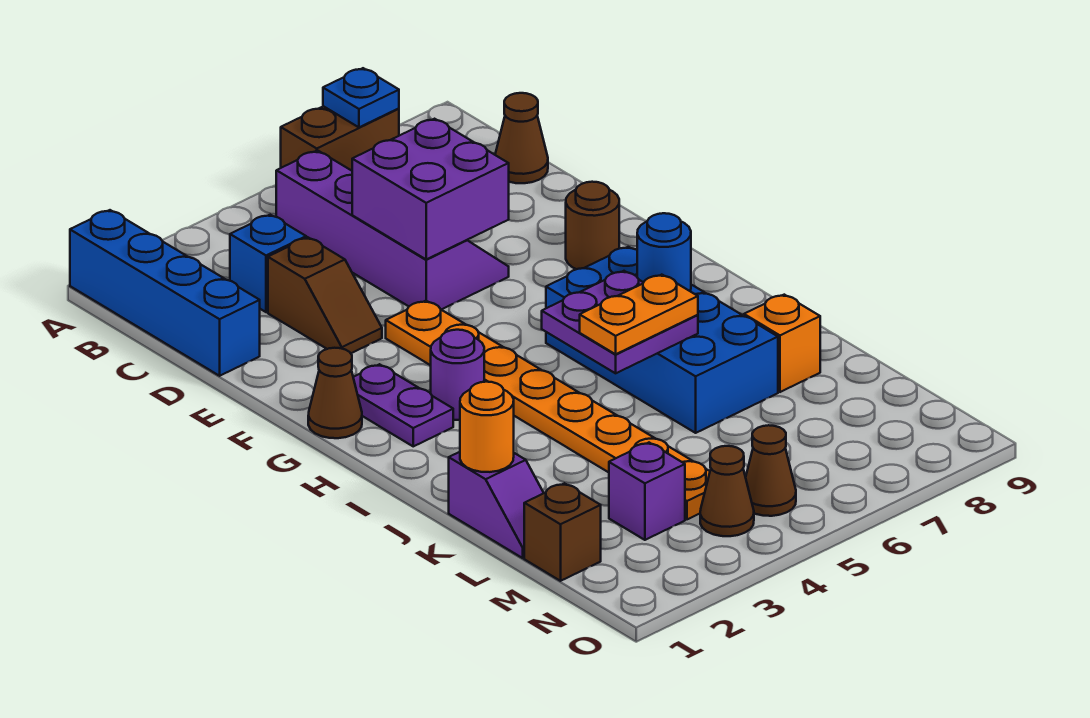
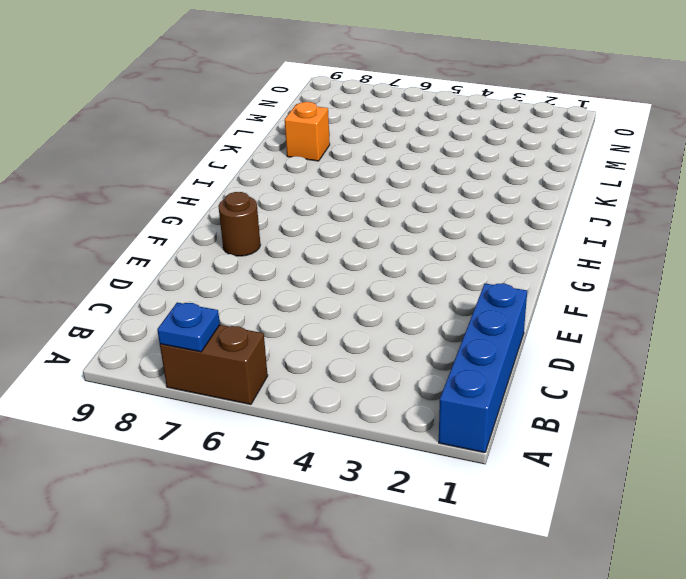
none -> purple slope B5:E6 level 1 top 5
none -> blue brick C3 level 1
none -> brown cone C9 level 1

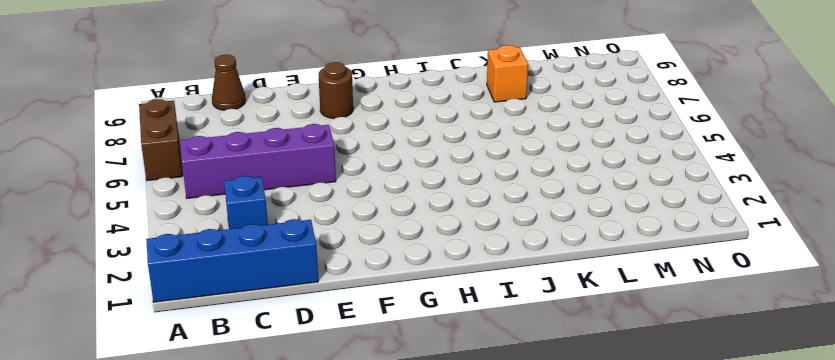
none -> brown slope D3:E3 level 1 top D
none -> orange plate F4:M4 level 1
none -> brown cone G1 level 1

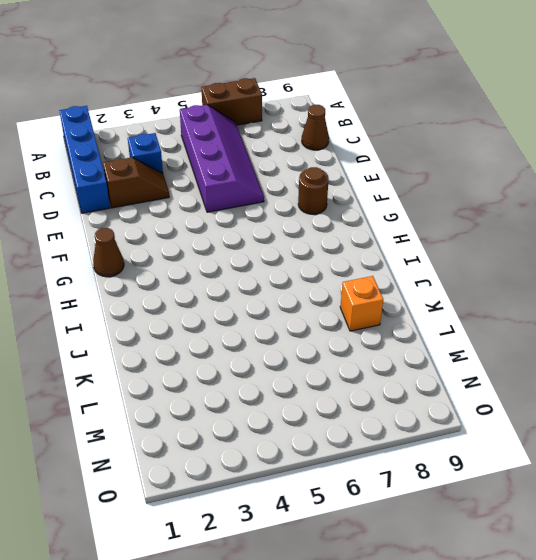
brown slope D2:D3 level 1 top 2 -> brown slope D3:E3 level 1 top D
none -> orange plate F4:M4 level 1
none -> purple plate G2:H2 level 1
none -> purple round brick H3 level 1

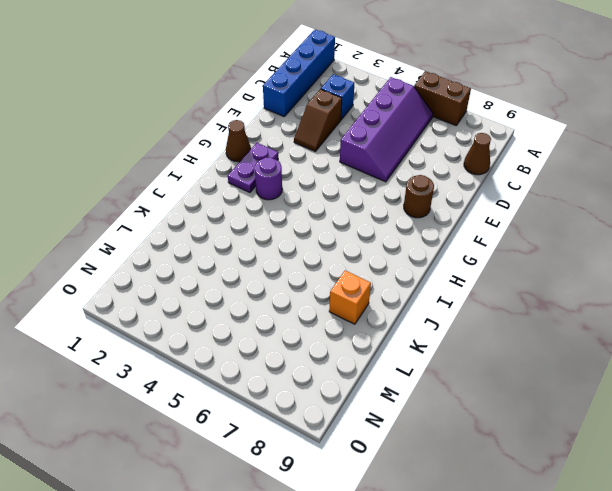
none -> orange plate F4:M4 level 1
none -> blue brick H6:K7 level 1
none -> purple slope K1:L1 level 1 top K

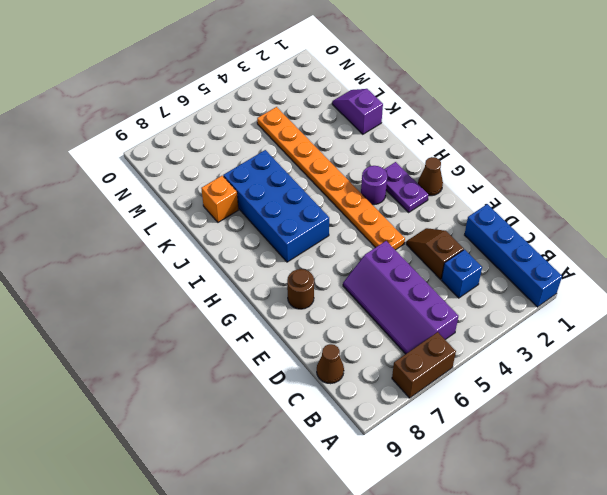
none -> brown brick M1 level 1
none -> purple brick M3 level 1
none -> brown cone N4 level 1

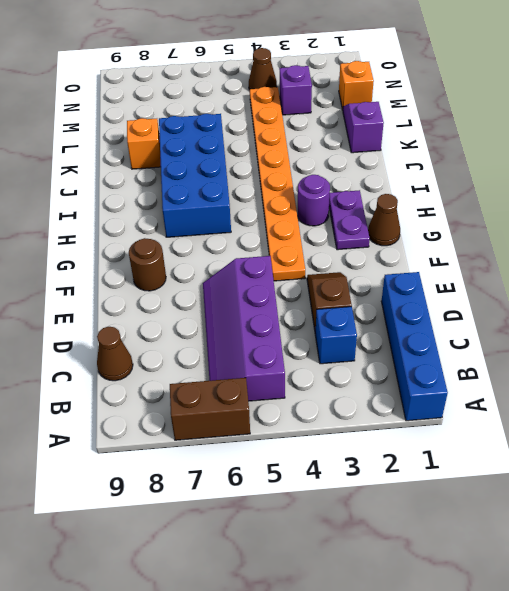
orange brick M1 level 1 -> brown brick M1 level 1
none -> brown cone N5 level 1
none -> blue plate A7 level 2
none -> purple brick D5:E6 level 2

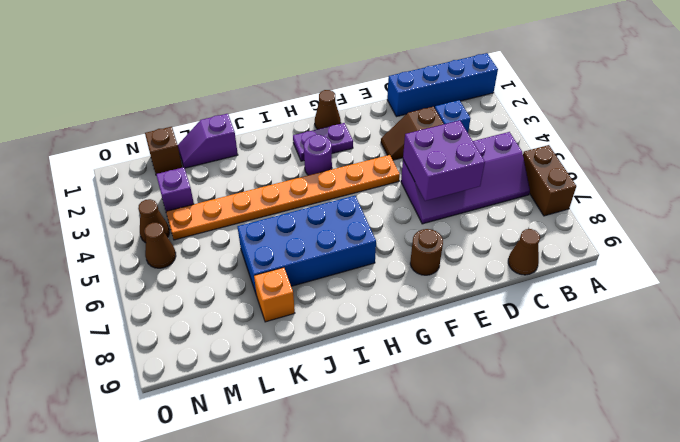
none -> blue plate A7 level 2
none -> purple plate I5:J6 level 2
none -> blue round brick I7 level 2

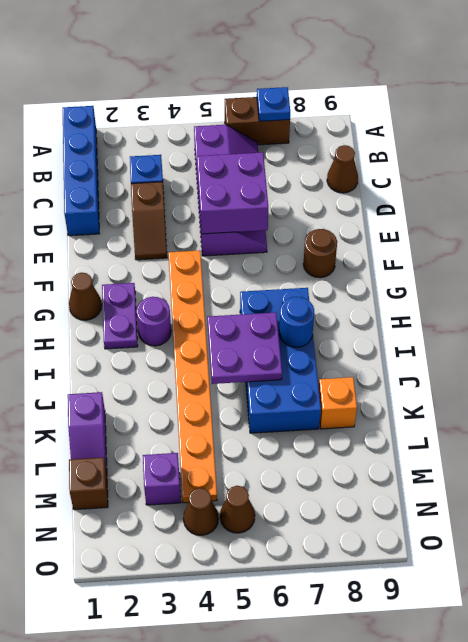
none -> orange round brick K1 level 2
none -> orange plate J5:J6 level 3

